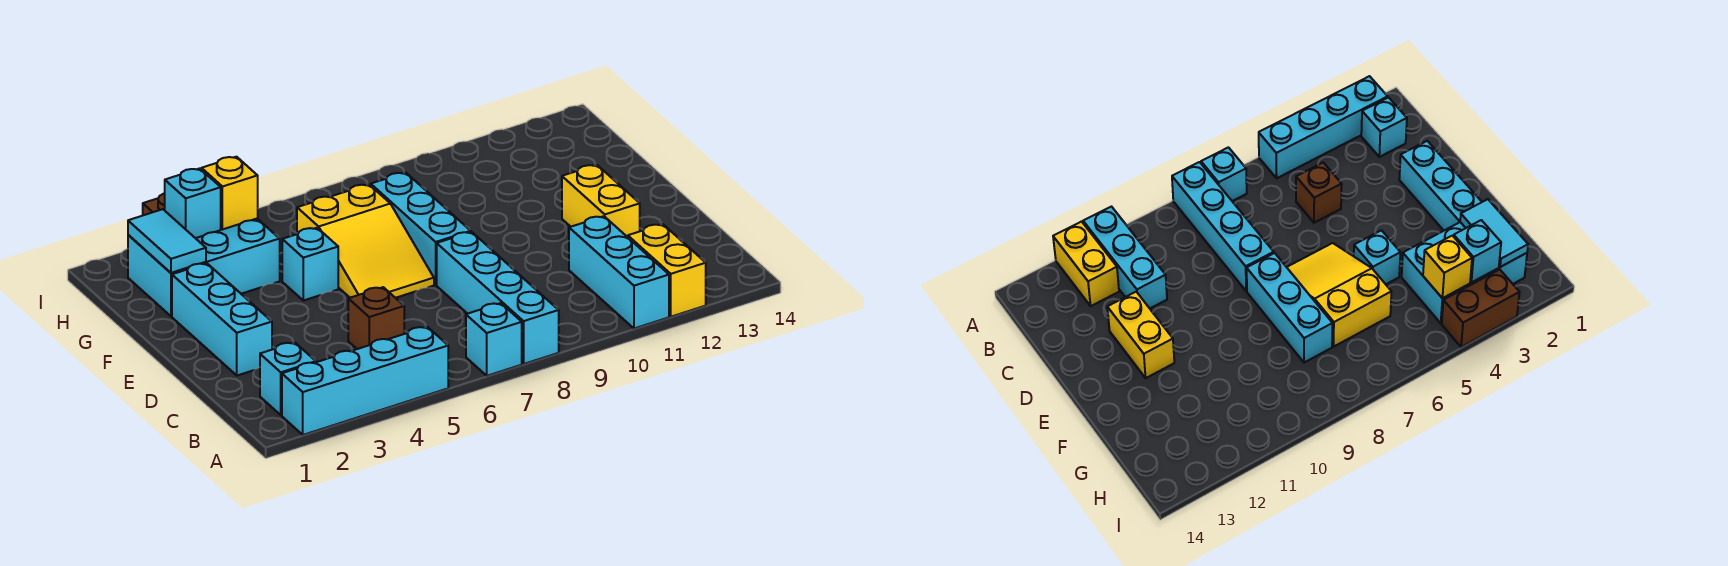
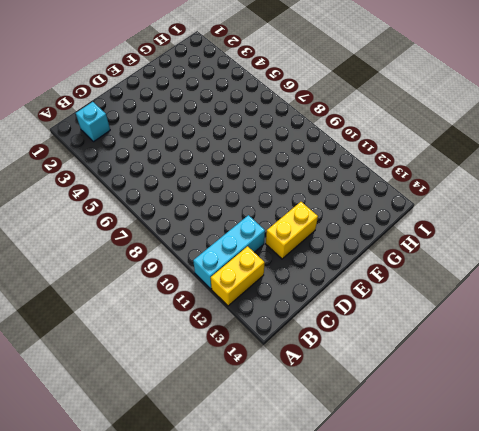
none -> cyan brick A2:A5 level 1
none -> cyan brick A7 level 1
none -> cyan brick A8:D8 level 1

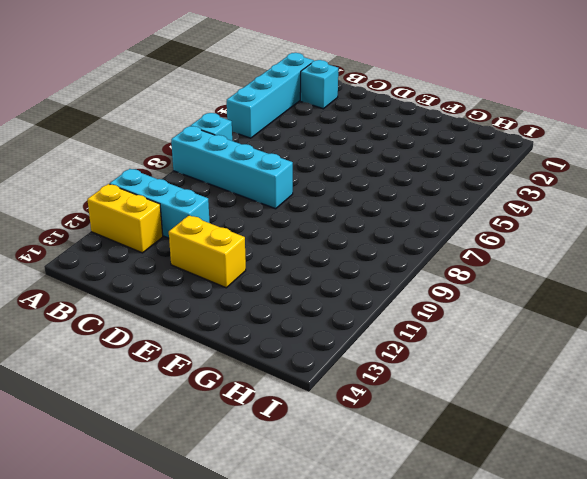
none -> brown brick C5 level 1
none -> cyan brick D2:F2 level 1
none -> yellow slope E6:G7 level 1 top G

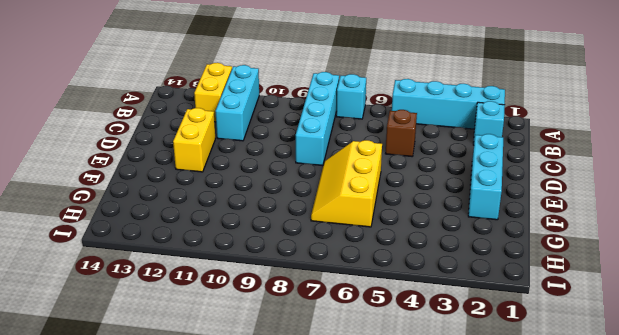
yellow slope E6:G7 level 1 top 6 -> yellow slope E6:G7 level 1 top G
none -> cyan brick E8:G8 level 1
none -> cyan brick F5 level 1
none -> cyan brick G2:H4 level 1

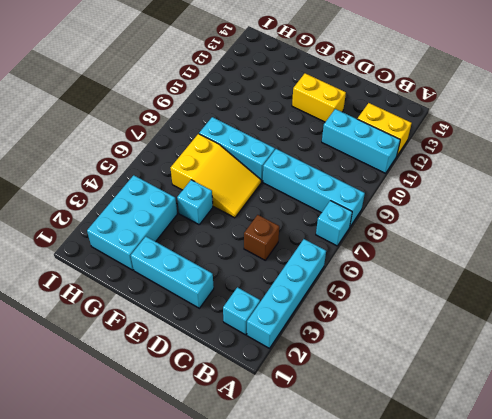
none -> brown brick I3:I4 level 1
none -> cyan tile G2:H2 level 2
none -> cyan brick H3 level 2

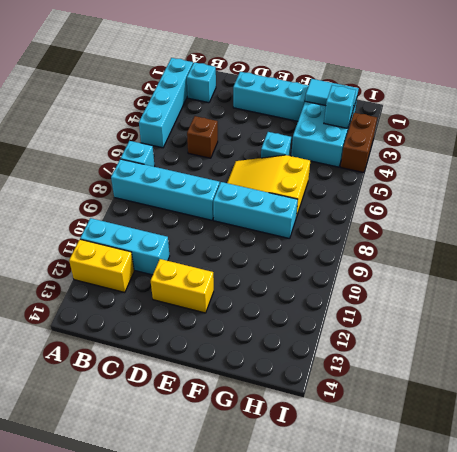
none -> yellow brick H4 level 2

